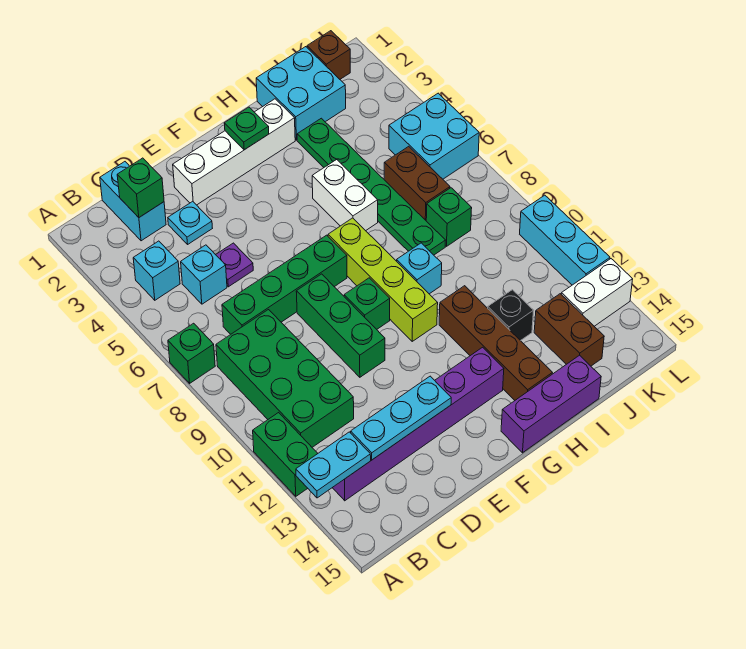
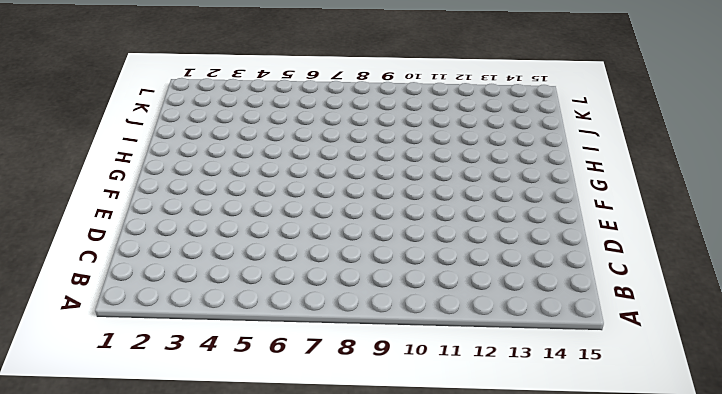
none -> green brick A7 level 1
none -> green brick A11:A12 level 1
none -> cyan brick B4 level 1
none -> green brick B8:C11 level 1

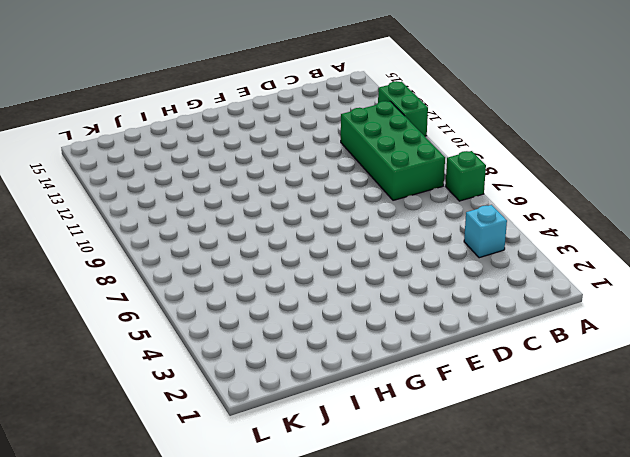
none -> purple brick B13:G13 level 1
none -> cyan brick C1:C2 level 1
none -> cyan brick C5 level 1
none -> green brick C7:F7 level 1

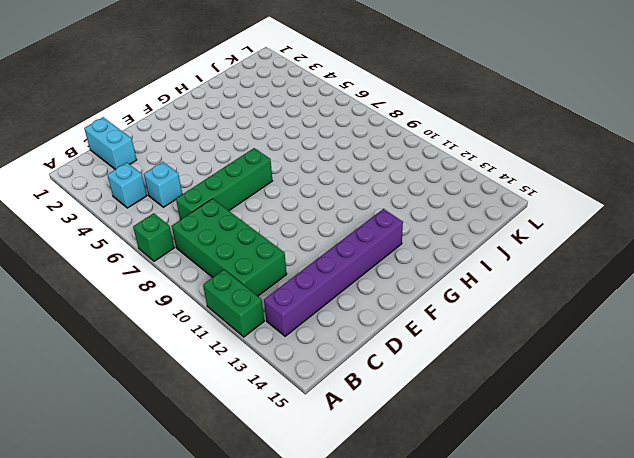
none -> cyan plate D3 level 1
none -> purple plate D5 level 1
none -> white brick E2:H2 level 1
none -> green brick E8:E10 level 1

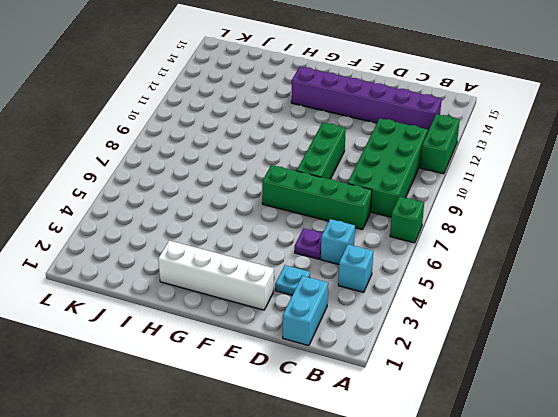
none -> green brick F9 level 1
none -> lime brick G7:G10 level 1
none -> purple brick G15:I15 level 1
none -> white brick H5:H6 level 1

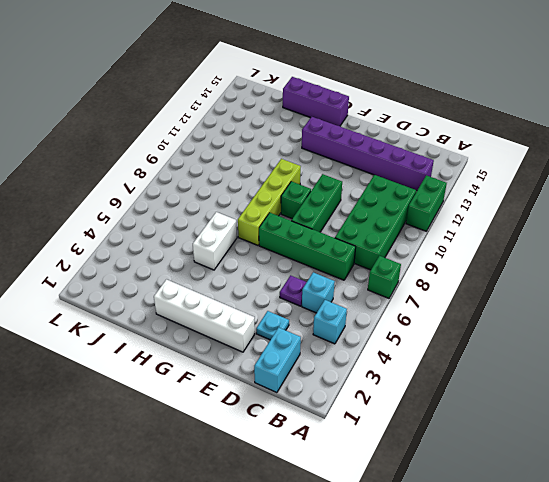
none -> cyan brick H9 level 1
none -> brown brick H11:H14 level 1
none -> cyan brick I1:J2 level 1
none -> green plate I3:I8 level 1

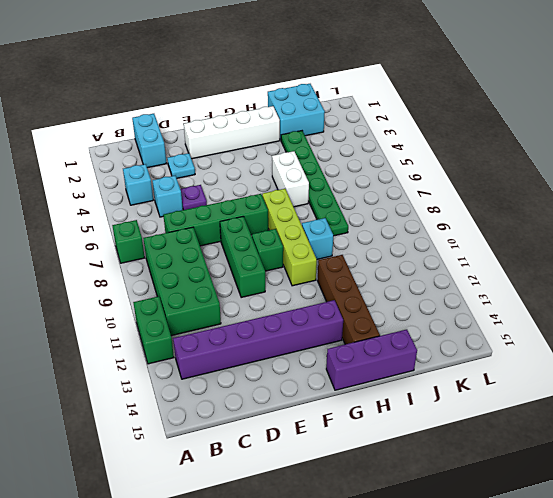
none -> black brick I12 level 1
none -> brown brick J6:J7 level 1
none -> green brick J8 level 1
none -> brown brick J13:J14 level 1

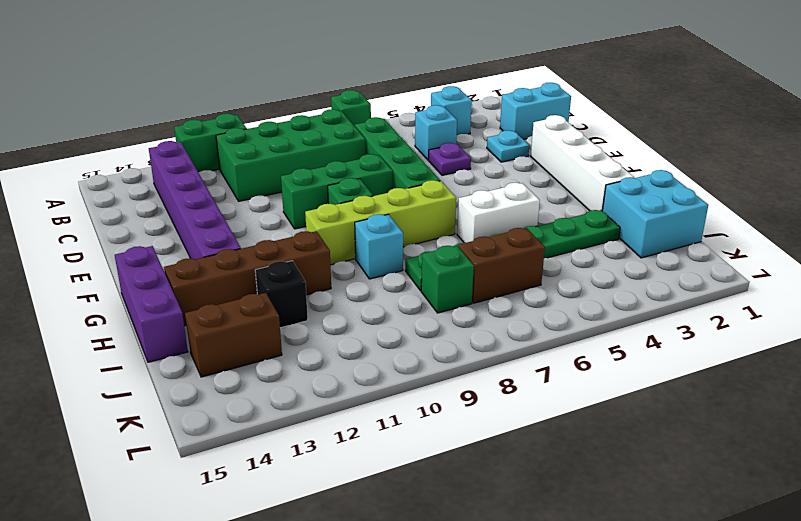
none -> brown brick K1 level 1
none -> cyan brick K5:L6 level 1
none -> white brick K13:L13 level 1
none -> cyan brick L10:L12 level 1

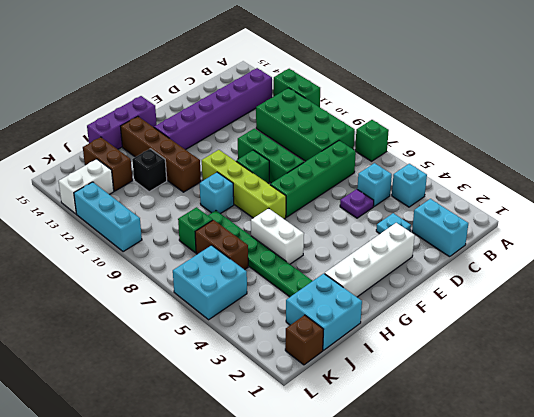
none -> cyan plate A13:B13 level 2
none -> green brick C2 level 2
none -> cyan plate C13:E13 level 2
none -> green plate G2 level 2

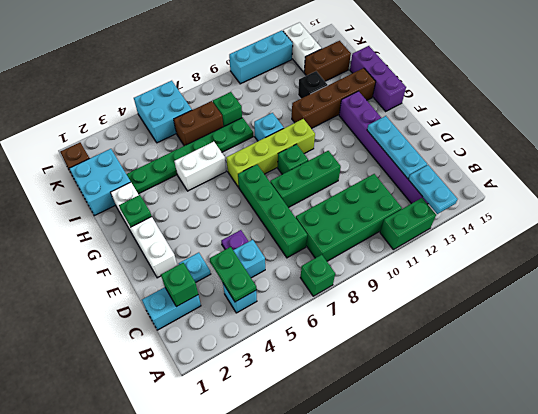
green plate B4:C4 level 2 -> none

